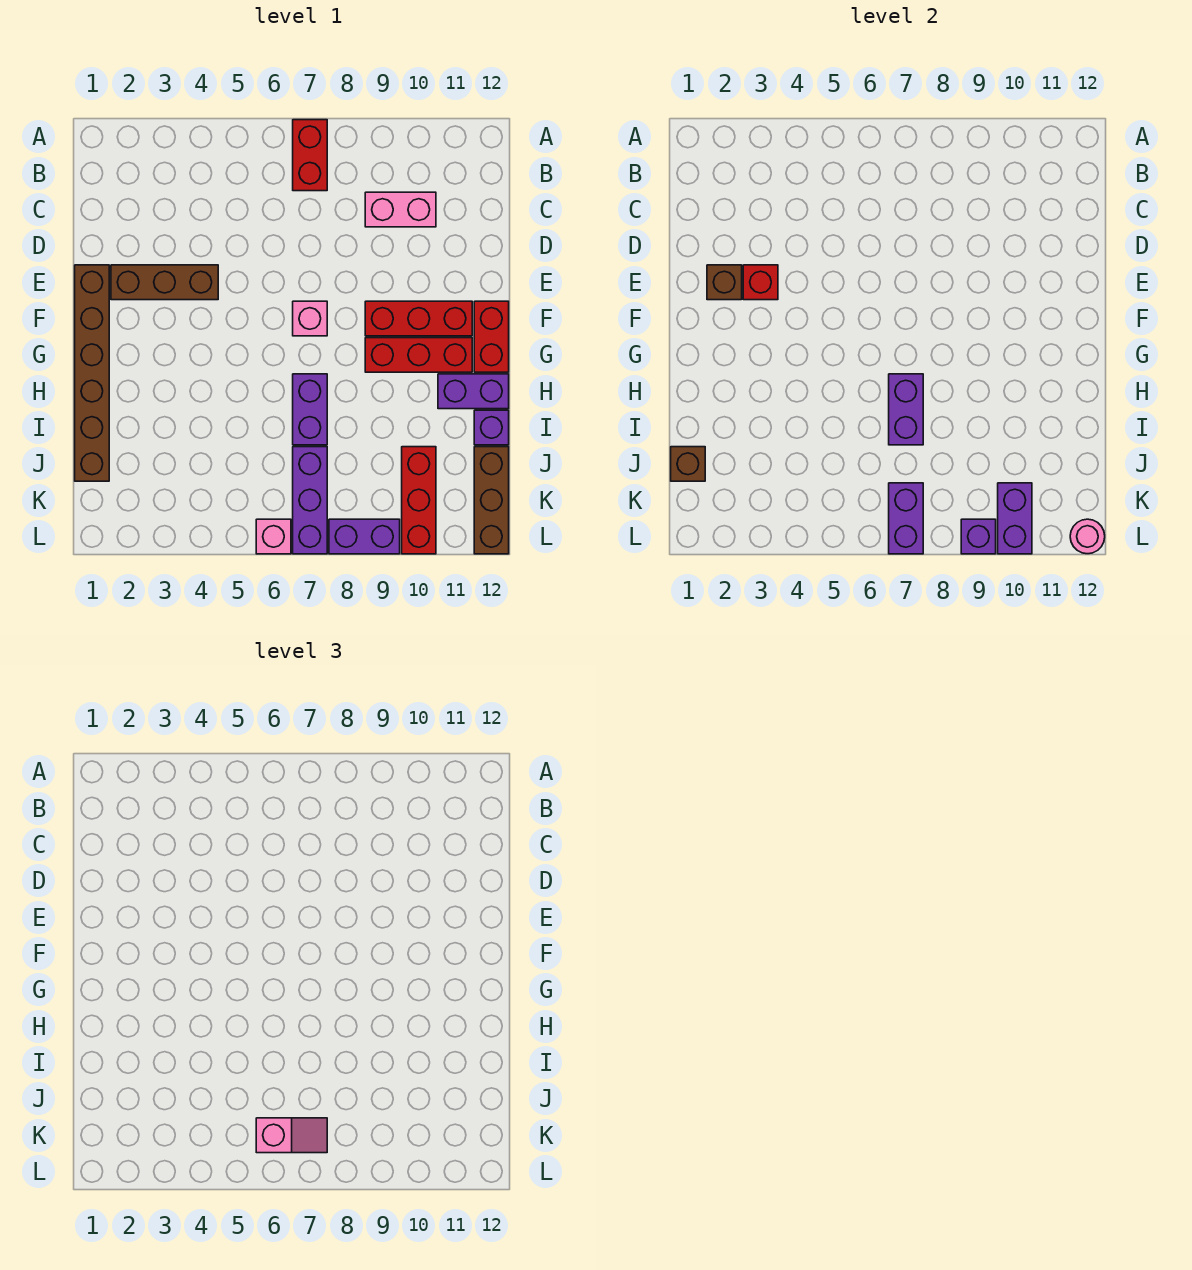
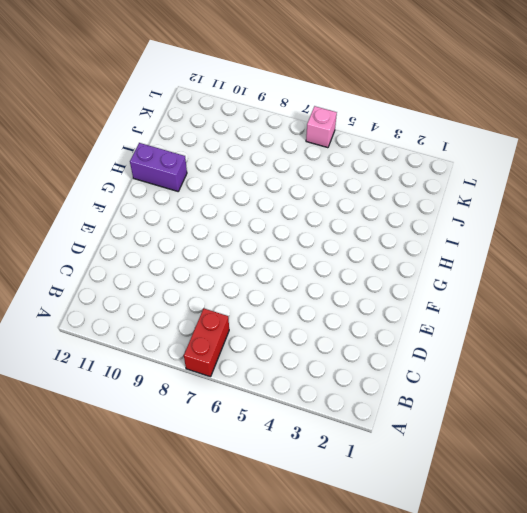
none -> pink brick C9:C10 level 1
none -> brown brick E1:J1 level 1
none -> brown brick E2:E4 level 1

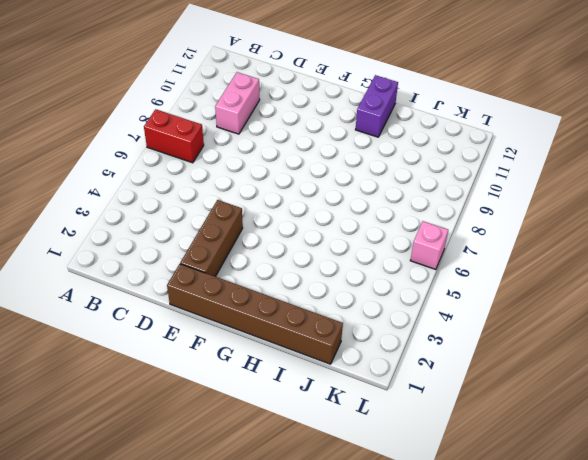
none -> pink brick F7 level 1
none -> red brick F9:F11 level 1
none -> red brick F12:G12 level 1

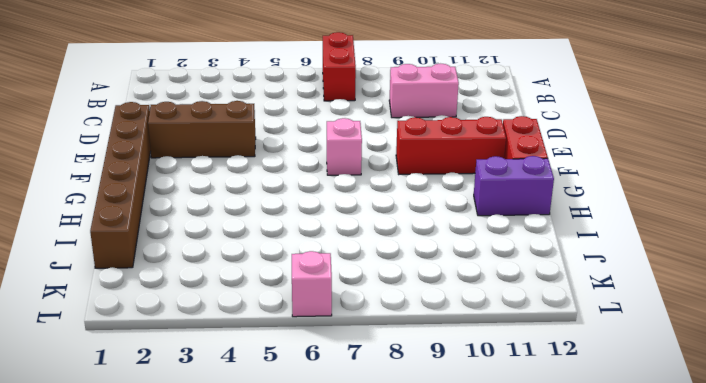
none -> red brick G9:G11 level 1
none -> purple brick H7:I7 level 1
none -> purple brick I12 level 1

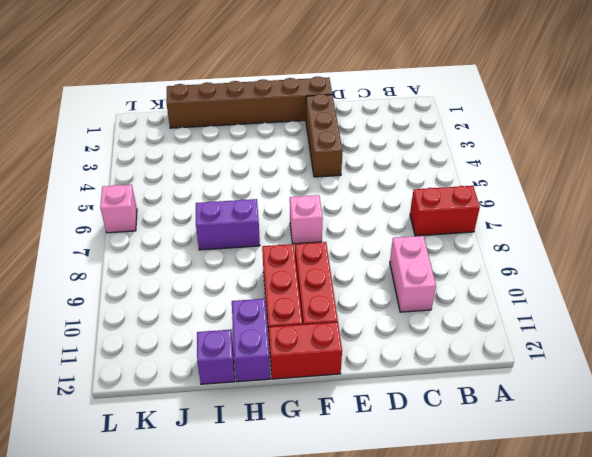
none -> purple brick J7:L7 level 1
none -> red brick J10:L10 level 1
none -> brown brick J12:L12 level 1

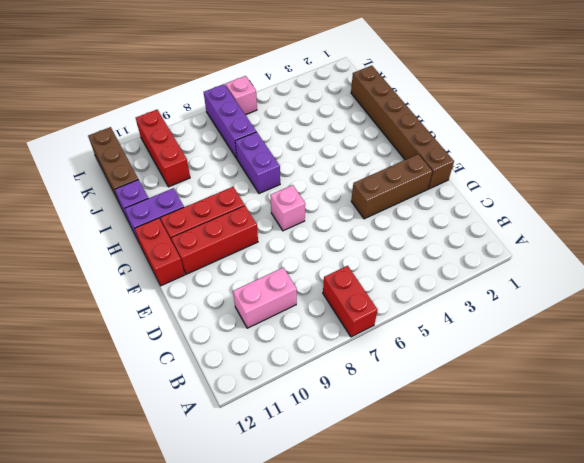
none -> purple brick L8:L9 level 1
none -> brown brick E2 level 2
none -> red brick E3 level 2

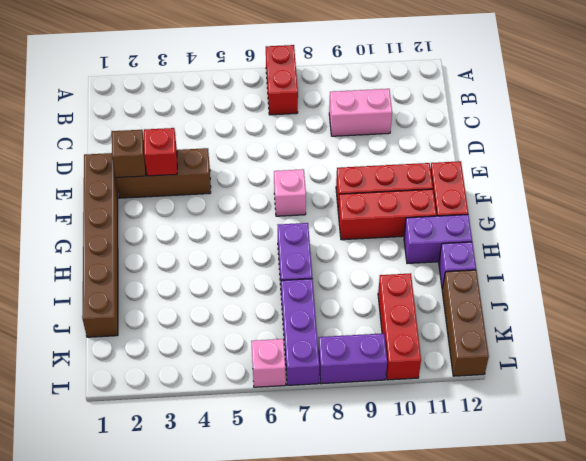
none -> purple brick H7:I7 level 2
none -> brown brick J1 level 2
none -> purple brick K7:L7 level 2

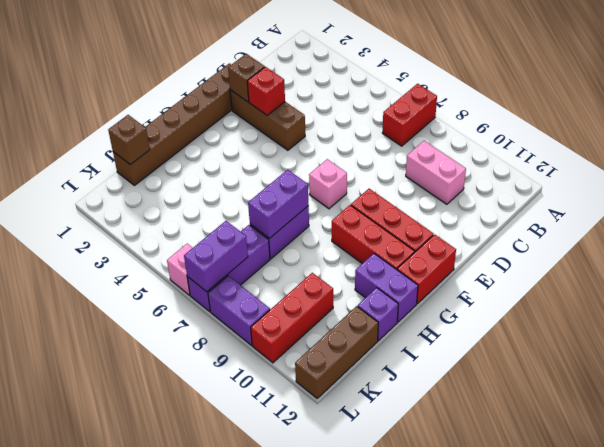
none -> purple brick K10:L10 level 2
none -> purple brick L9 level 2
none -> pink round brick L12 level 2

